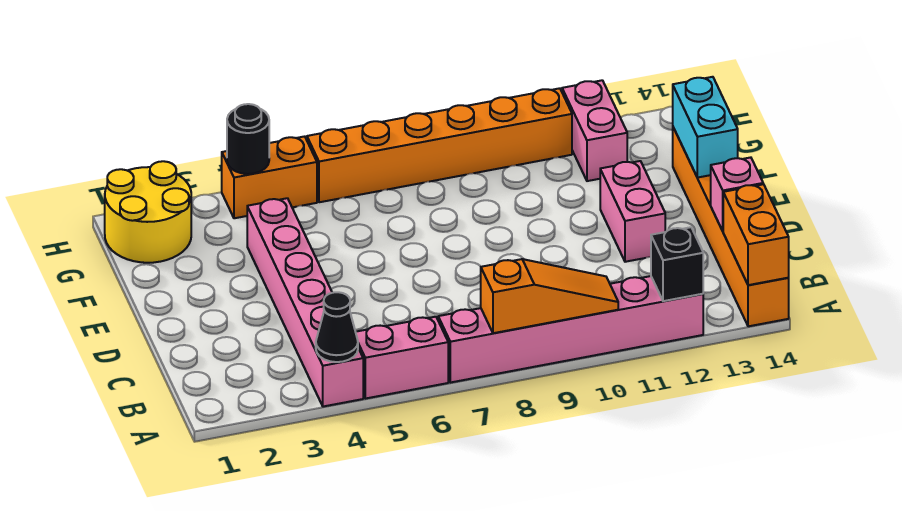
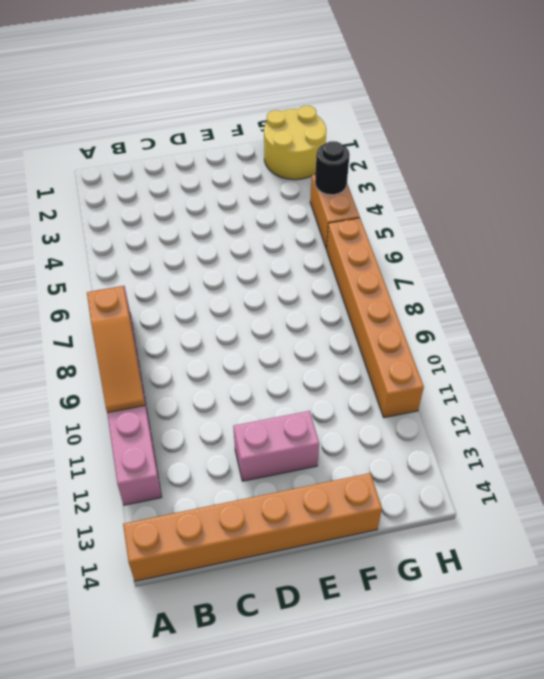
none -> pink brick A4:F4 level 1
none -> pink brick A5:A6 level 1
none -> pink brick G12:H12 level 1

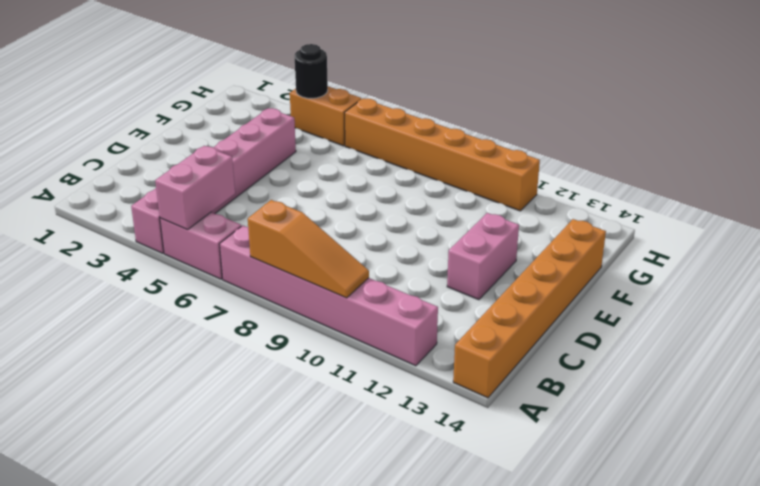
pink brick A5:B5 level 2 -> pink brick G12:H12 level 1
none -> yellow round brick G1:H2 level 1
none -> black cone A4 level 2
none -> black brick A12 level 2

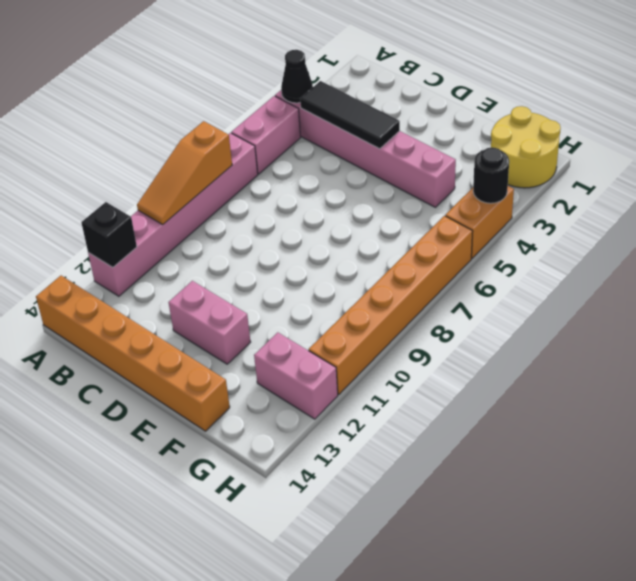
black tile B4:D4 level 2 -> none
none -> orange brick A14:B14 level 2
none -> pink brick C14 level 2
none -> cyan brick E14:F14 level 2

